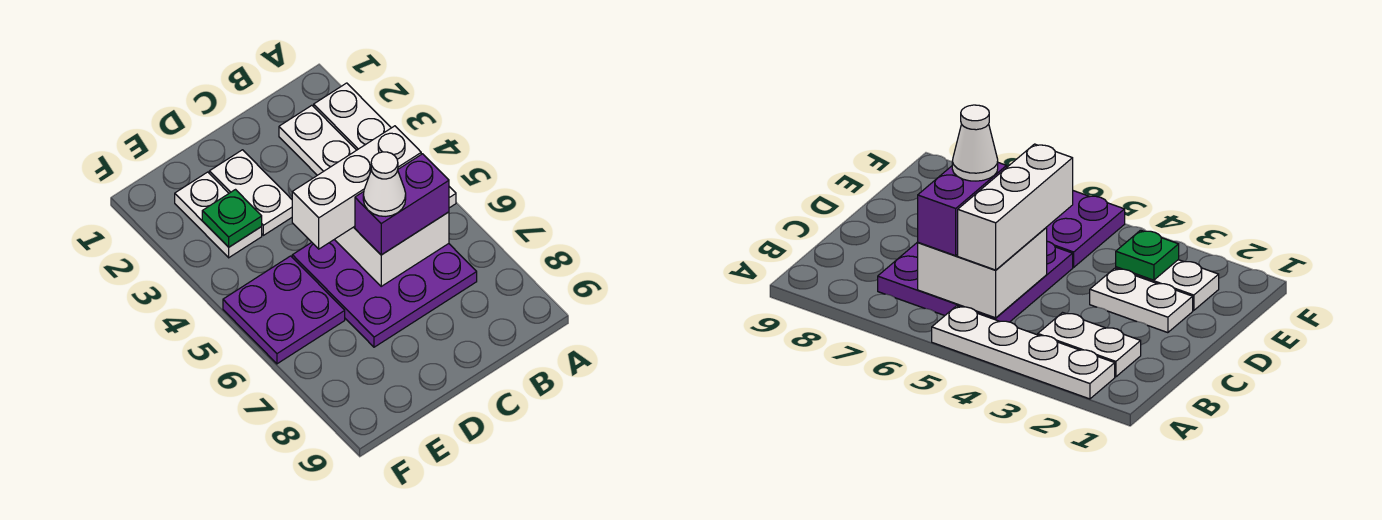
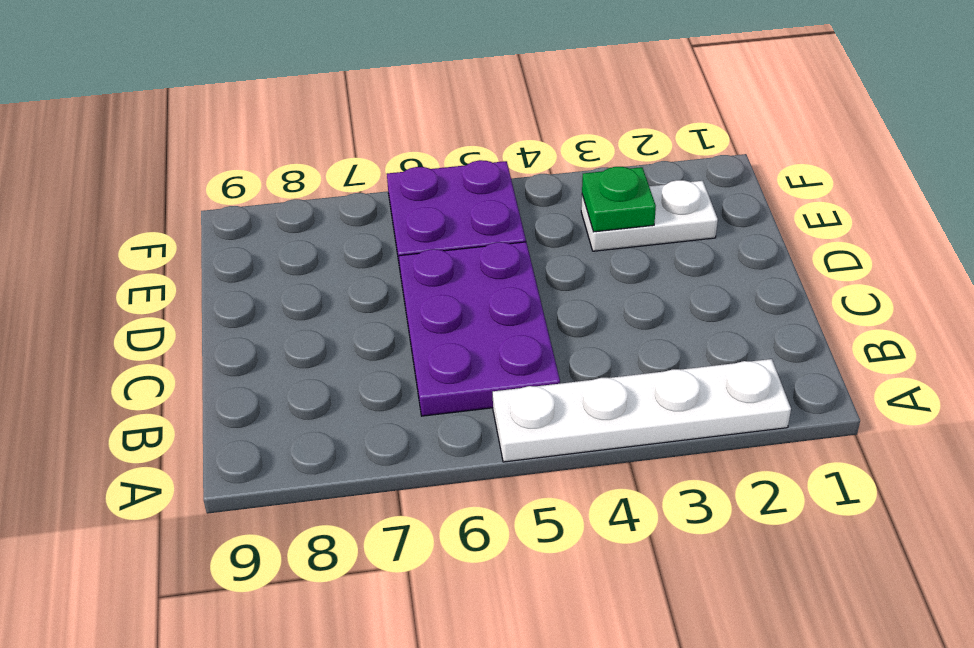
purple plate B5:D6 level 1 -> purple plate B5:D7 level 1
none -> white plate B2:B3 level 1
none -> white plate D2:D3 level 1

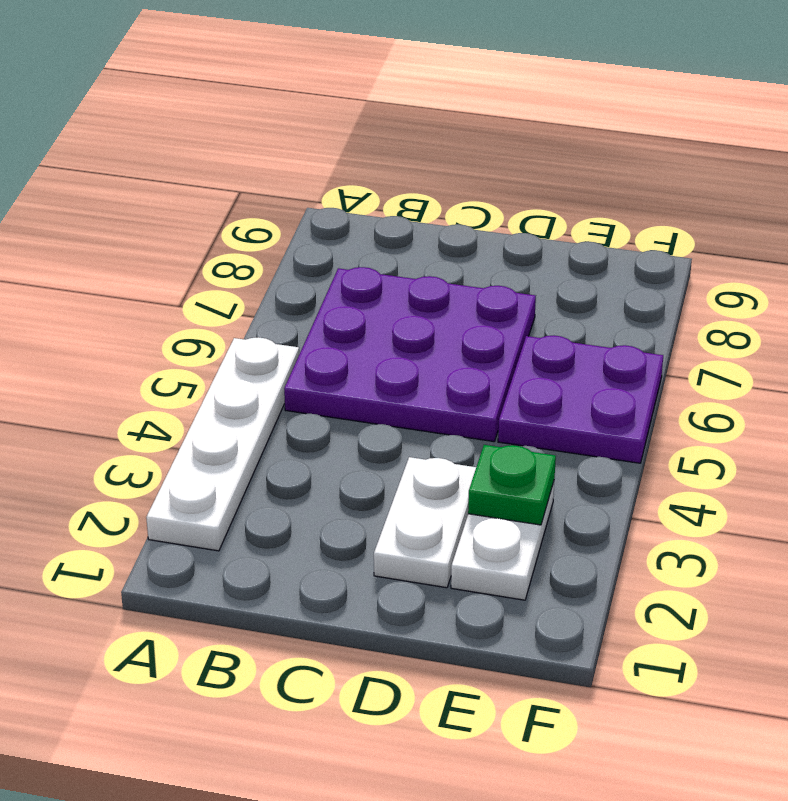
none -> white plate B2:B3 level 1
none -> white brick B5:C6 level 2

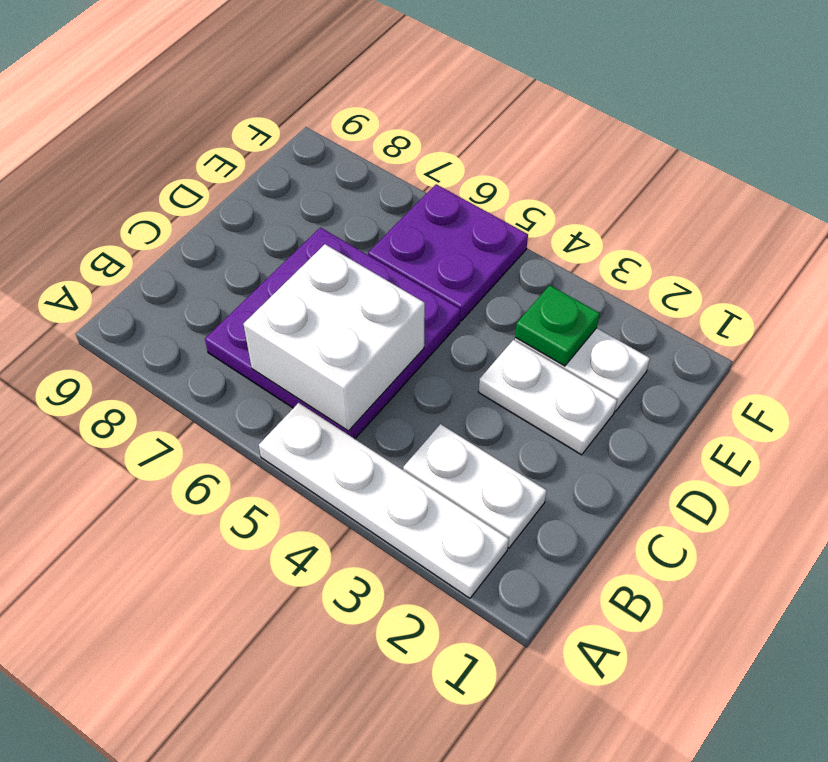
none -> white brick B5:D5 level 3
none -> purple brick B6:C6 level 3

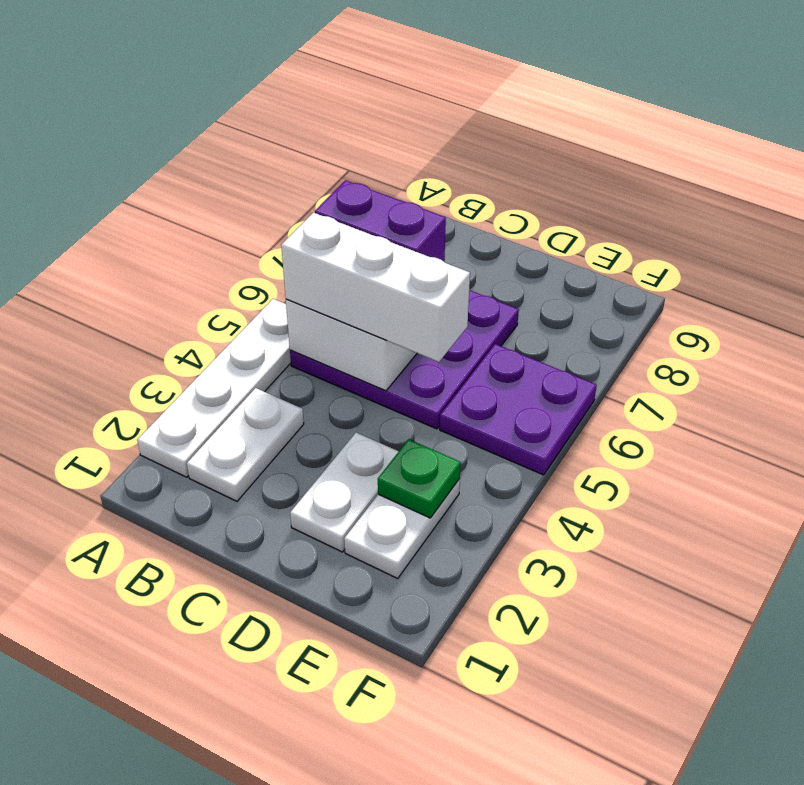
none -> white cone C6 level 4

